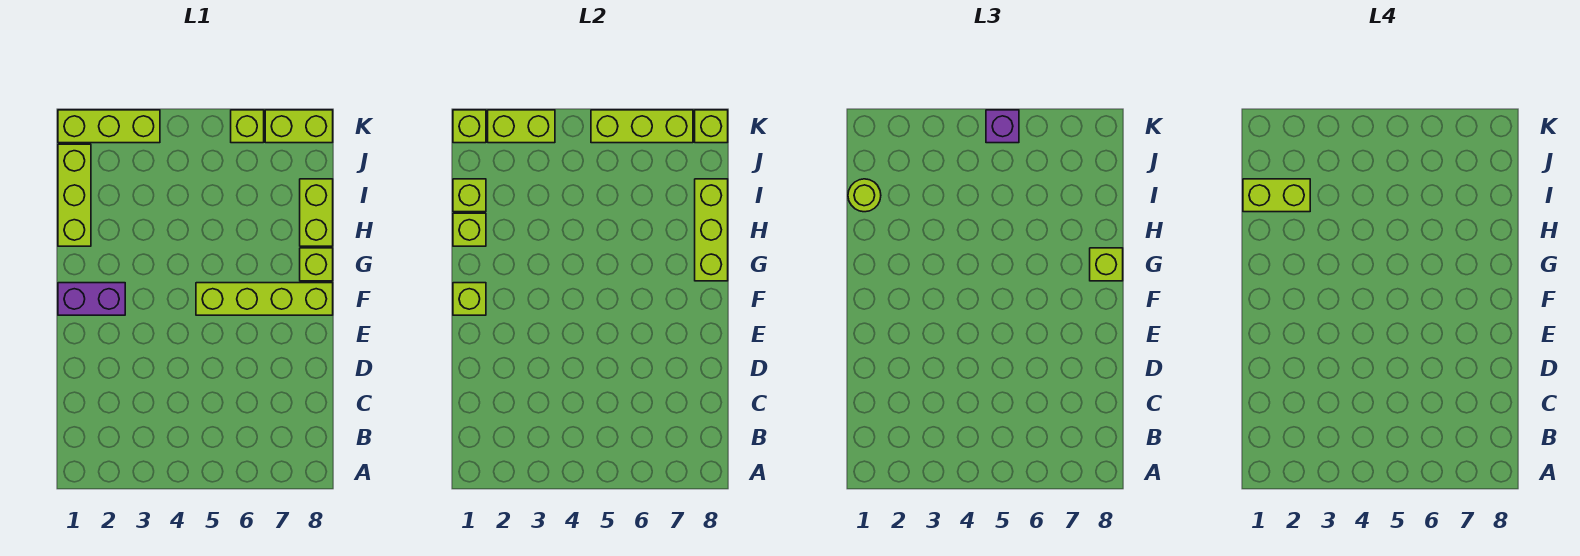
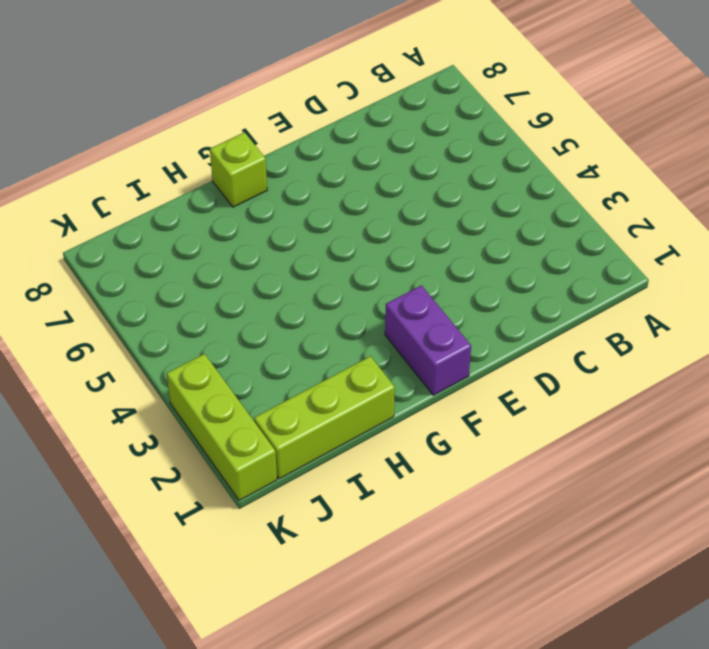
none -> lime brick F5:F8 level 1
none -> lime brick H8:I8 level 1
none -> lime brick K6 level 1

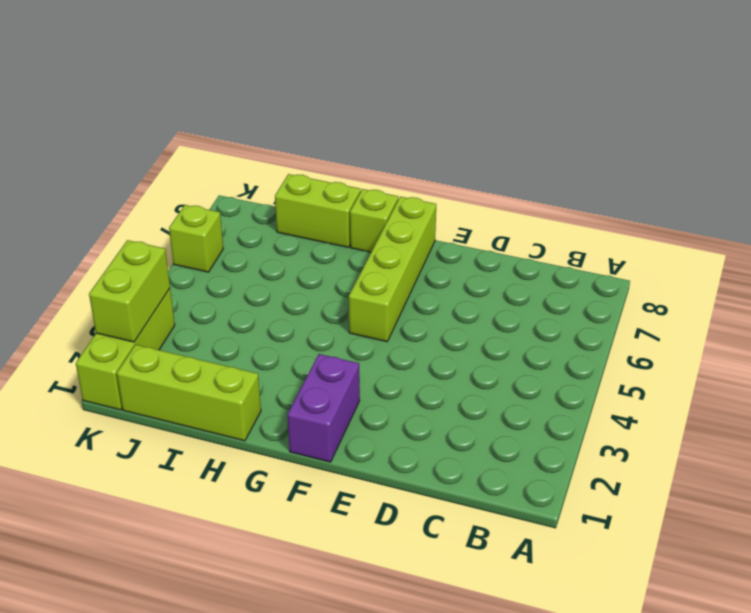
none -> lime brick K7:K8 level 1
none -> lime brick F1 level 2
none -> lime brick G8:I8 level 2

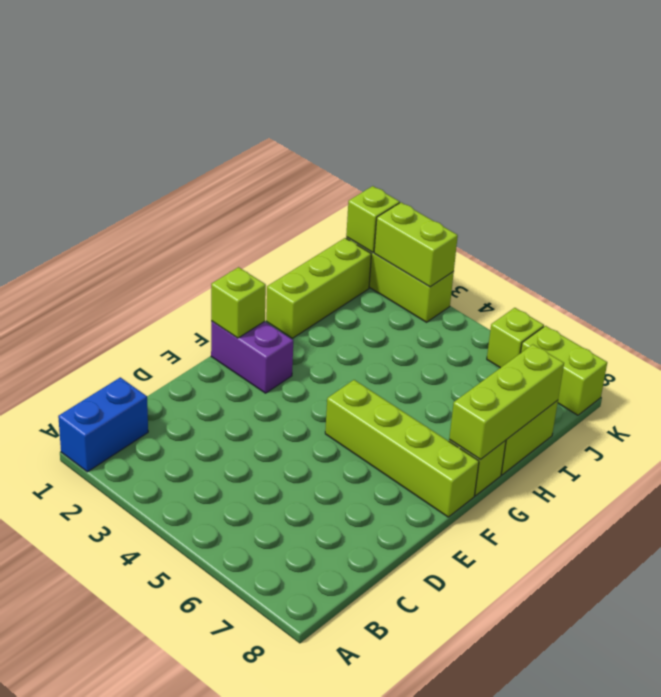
blue brick A1:B1 level 1 -> none
none -> lime brick H1 level 2
none -> lime brick I1 level 2
none -> lime brick K5:K7 level 2

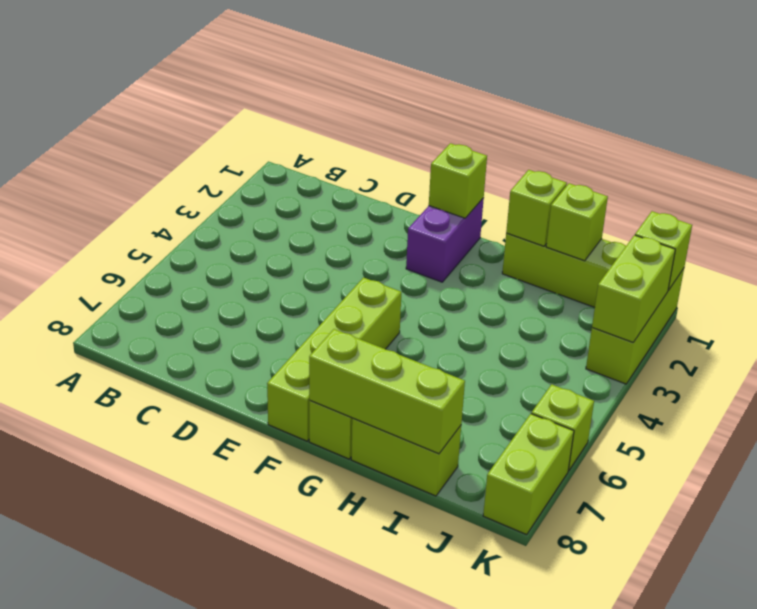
none -> lime brick K5:K7 level 2
none -> lime brick K8 level 2
none -> lime brick G8 level 3

